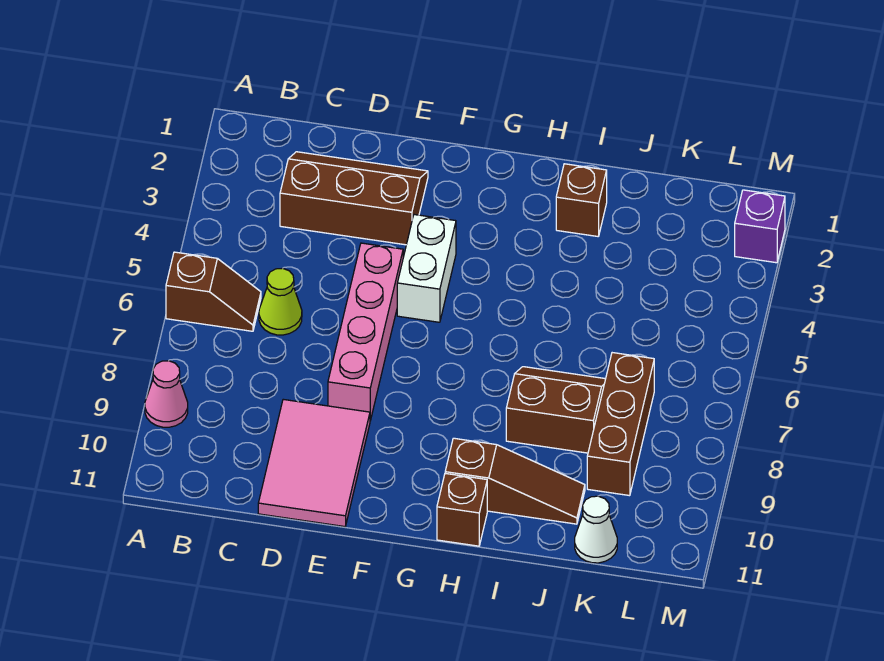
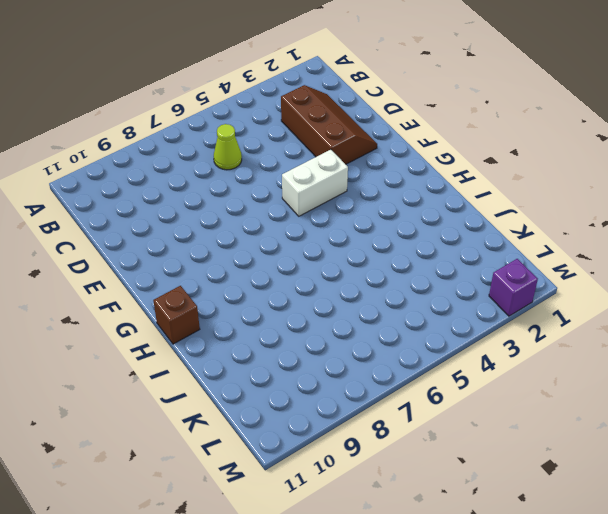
none -> brown slope A6:B6 level 1 top A
none -> pink cone A9 level 1
none -> pink tile D9:E11 level 1

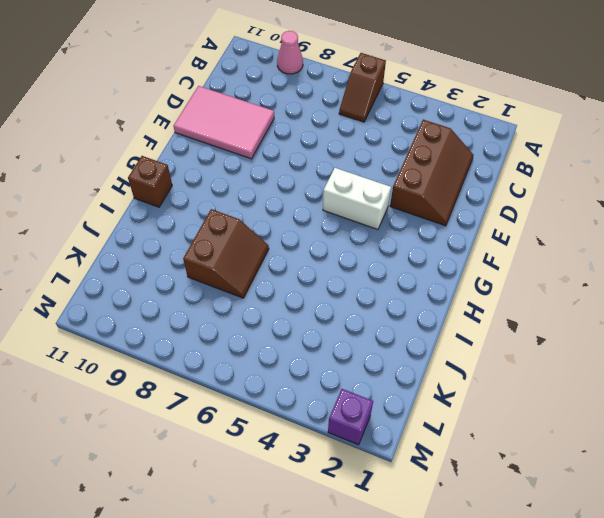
none -> lime cone C6 level 1
none -> pink brick E5:E8 level 1
none -> brown slope H10:J10 level 1 top H

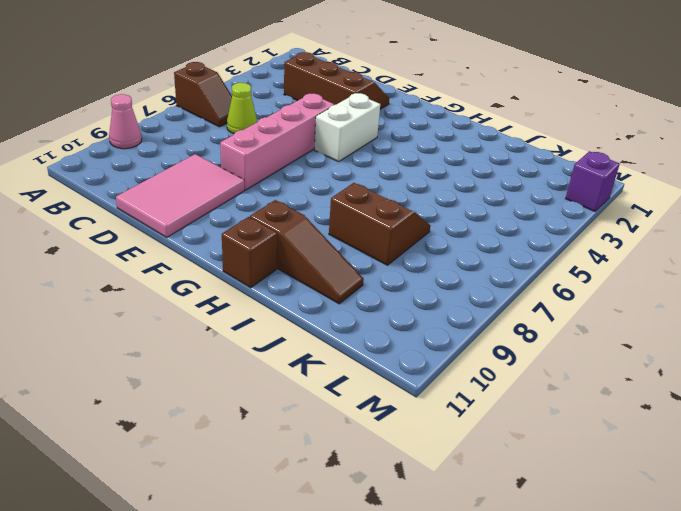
none -> brown brick I2 level 1
none -> brown brick K7:K9 level 1
none -> white cone K11 level 1

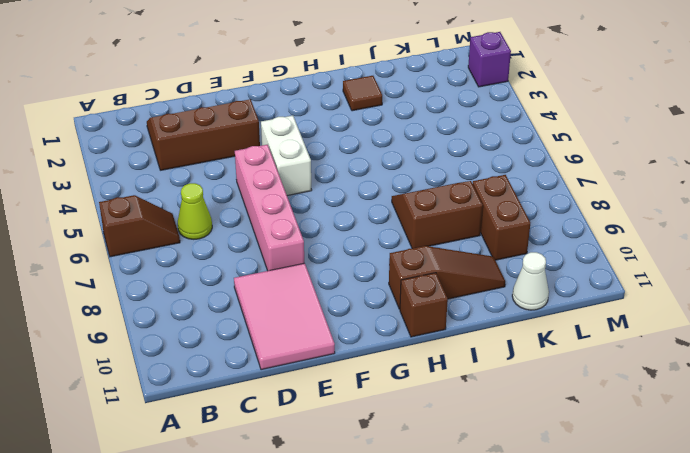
brown tile I2 level 1 -> brown brick I2 level 1
brown brick K8:K9 level 1 -> brown brick K7:K9 level 1
none -> pink cone A9 level 1

